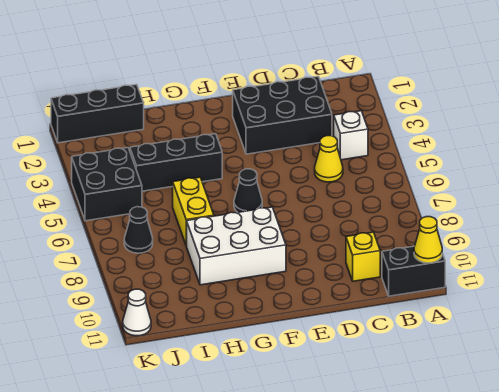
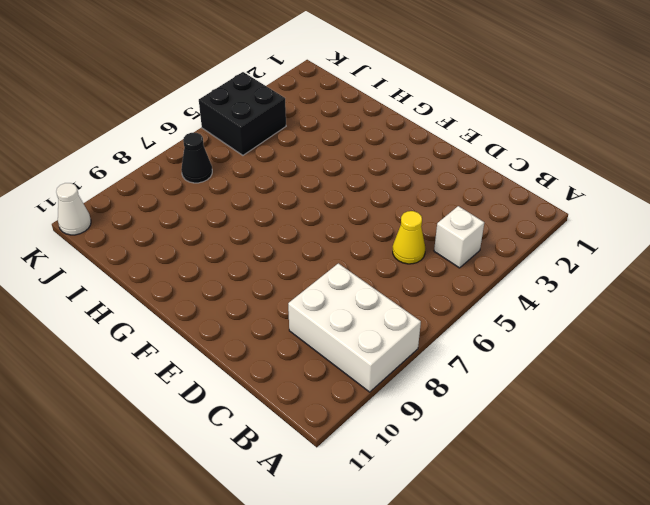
white brick A8:C9 level 1 -> white brick F8:H9 level 1
none -> black brick A11:B11 level 1
none -> black brick C2:E3 level 1
none -> yellow brick C10 level 1

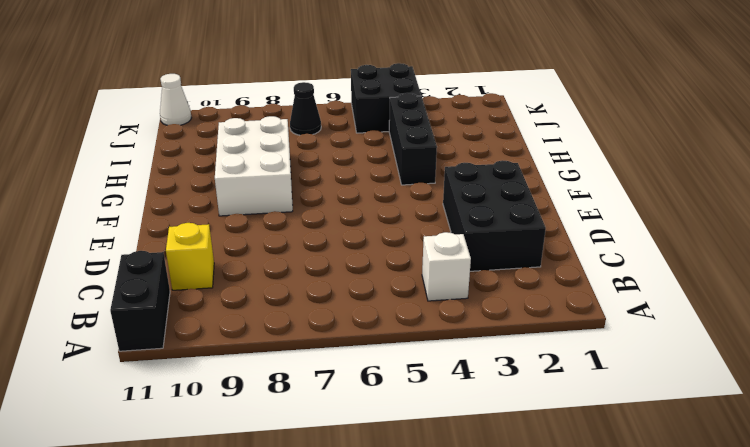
none -> yellow cone C5 level 1
none -> black cone F6 level 1
none -> yellow brick H6:H7 level 1

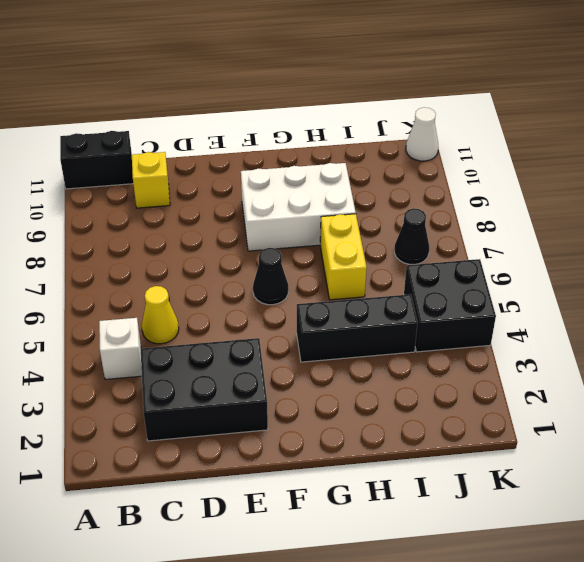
none -> black brick I1:K1 level 1
none -> yellow cone A11 level 2

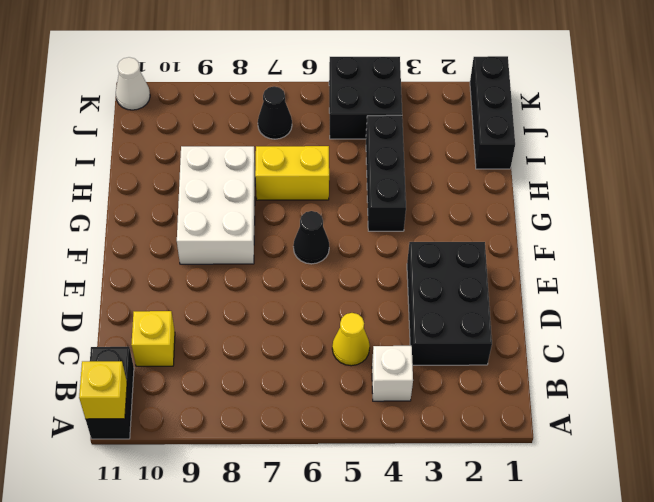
yellow brick A11 level 2 -> yellow cone A11 level 2

